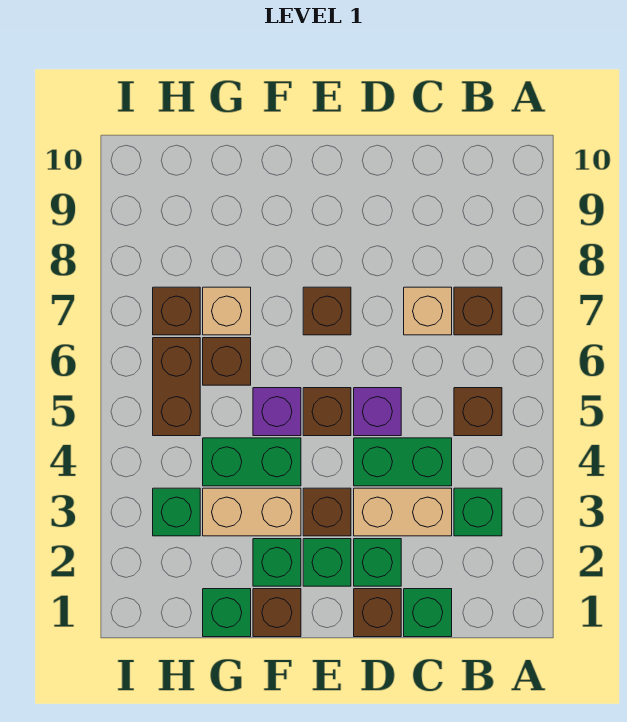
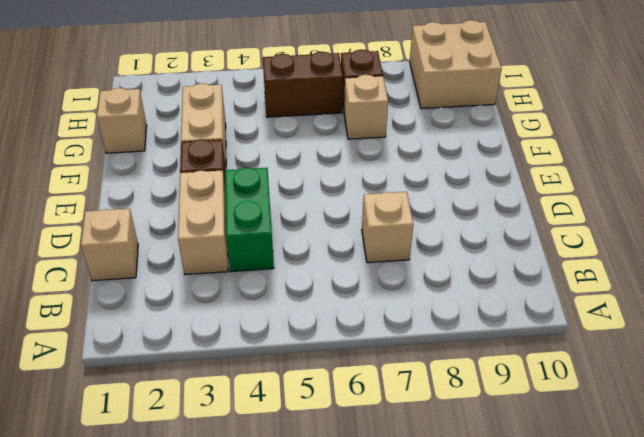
tan brick C1 level 1 -> green brick C1 level 1
tan brick G1 level 1 -> green brick G1 level 1
tan brick H9:I10 level 1 -> none
none -> green brick B3 level 1
none -> brown brick B5 level 1
none -> brown brick B7 level 1

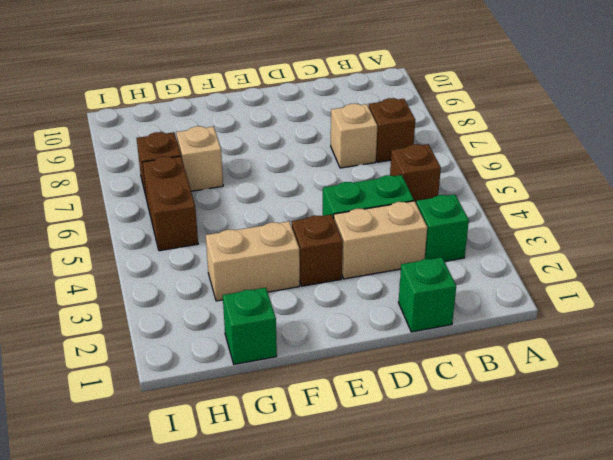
none -> brown brick D1 level 1
none -> green brick D2 level 1
none -> purple brick D5 level 1

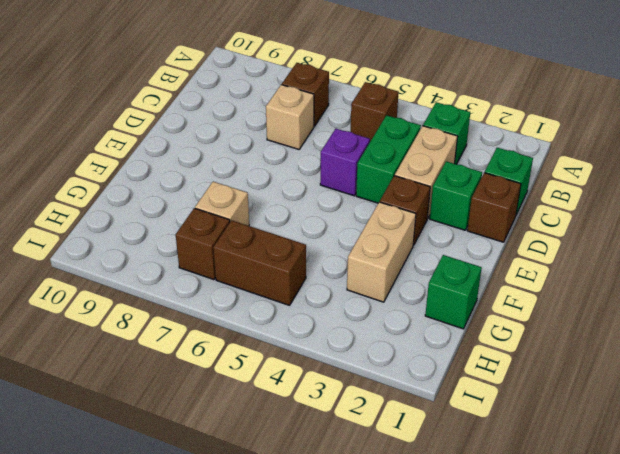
none -> green brick E2 level 1
none -> brown brick E5 level 1
none -> brown brick E7 level 1

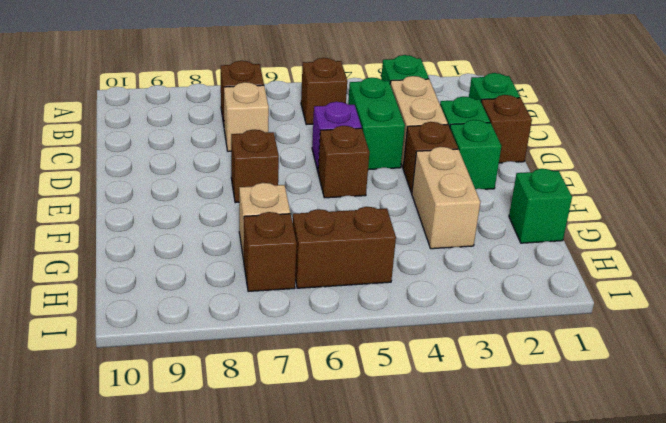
none -> brown brick F1 level 1
none -> green brick F2 level 1
none -> green brick F4:G4 level 1

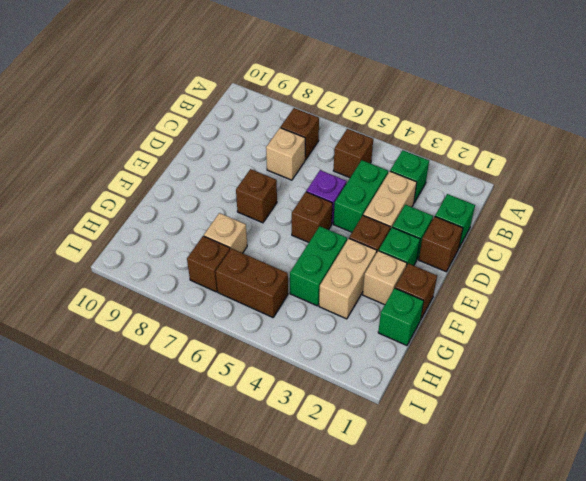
tan brick F2 level 1 -> green brick F2 level 1
none -> purple brick F5 level 1
none -> brown brick G6 level 1
none -> green brick H3 level 1

